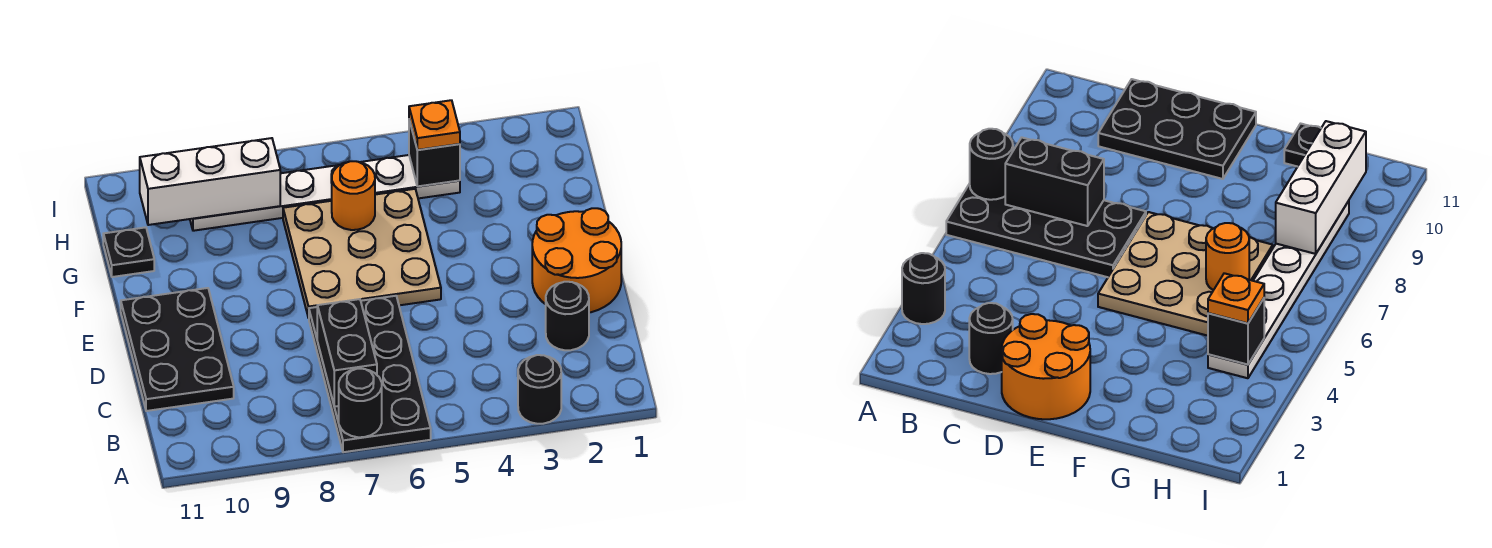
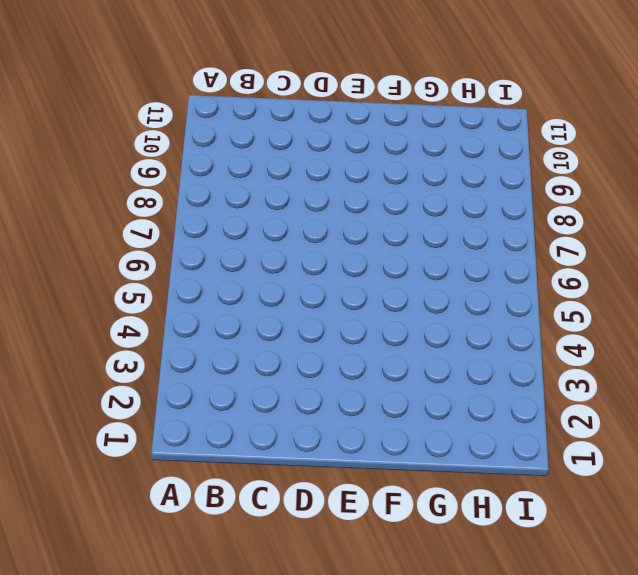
none -> black round brick A3 level 1
none -> black plate A6:D7 level 1
none -> black round brick C2 level 1

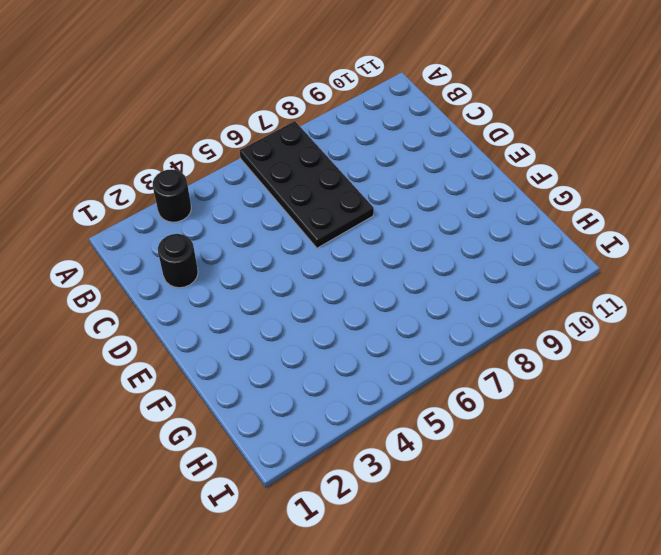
none -> black plate C10:E11 level 1
none -> orange round brick D1:E2 level 1
none -> tan plate E5:G7 level 1

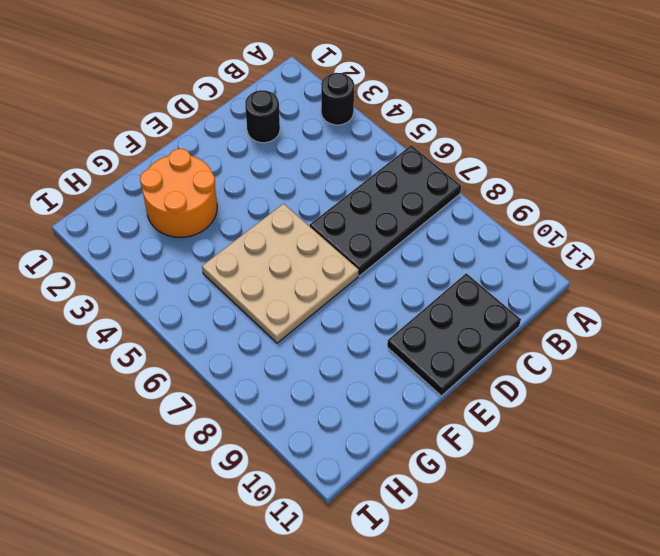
orange round brick F2:G3 level 1 -> orange round brick D1:E2 level 1
none -> black plate G11 level 1
none -> white plate H4:H9 level 1
none -> black round brick A7 level 2

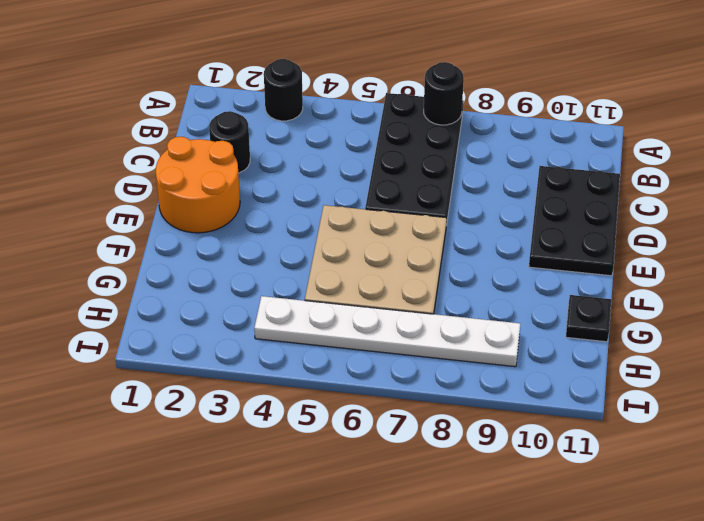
none -> black brick B7:C7 level 2
none -> orange round brick G6 level 2
none -> black brick H4 level 2

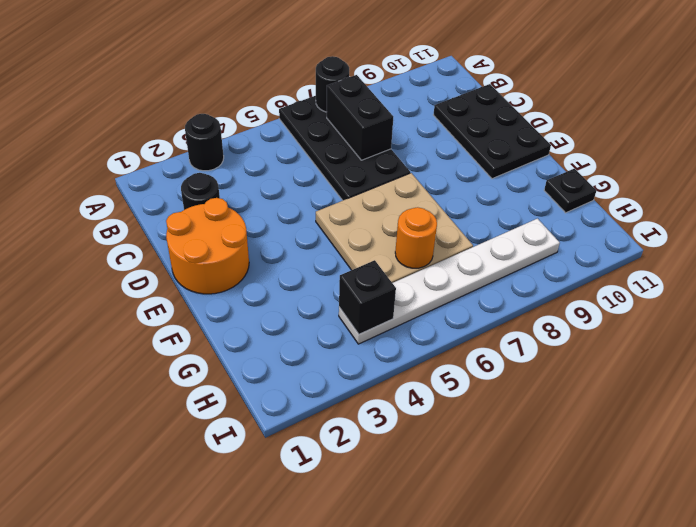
none -> white brick H8:H10 level 2
none -> orange plate H4 level 3

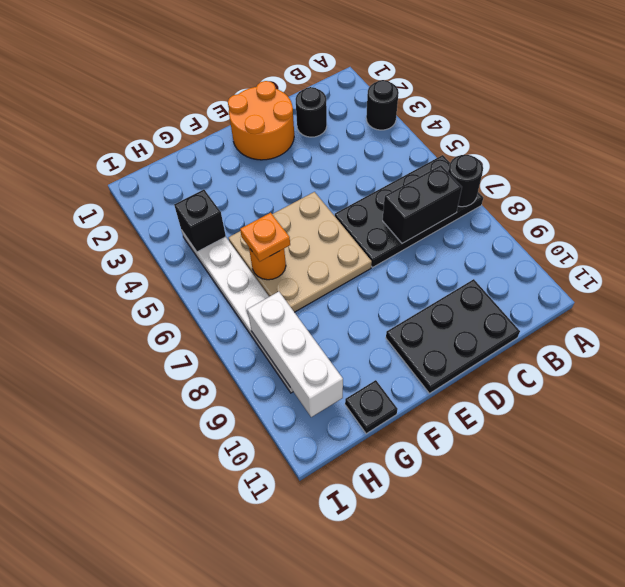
orange plate G6 level 3 -> orange plate H4 level 3

